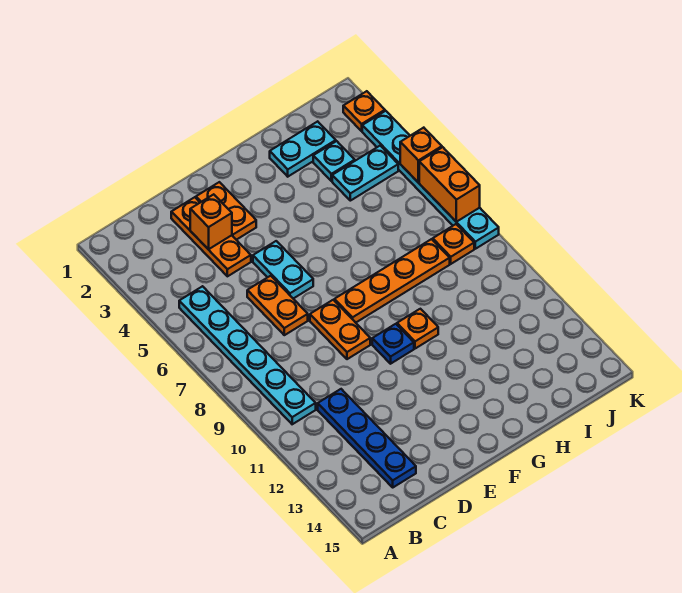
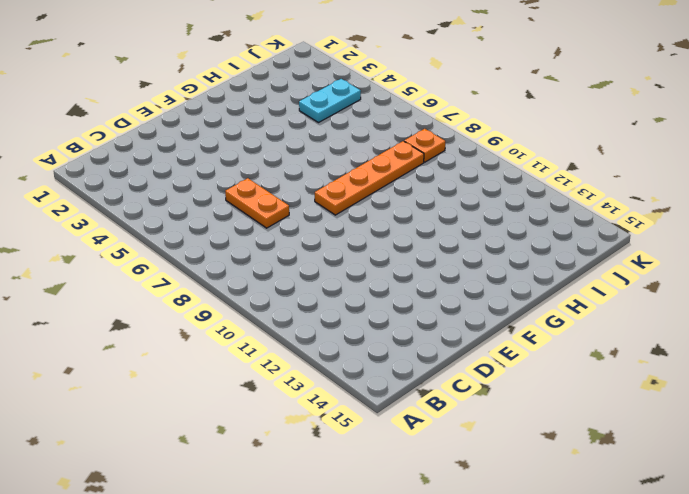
none -> cyan plate B5:B10 level 1
none -> blue plate C11:C14 level 1
none -> orange plate D2:D4 level 1

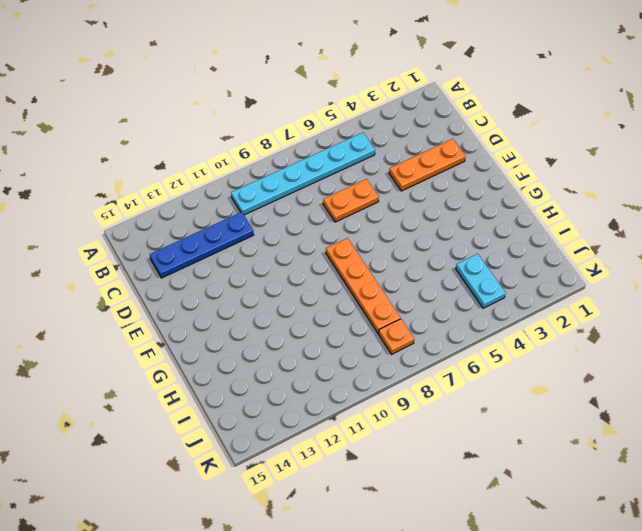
none -> orange plate E2:E3 level 1
none -> cyan plate E5:E6 level 1
none -> orange plate E8:E9 level 1

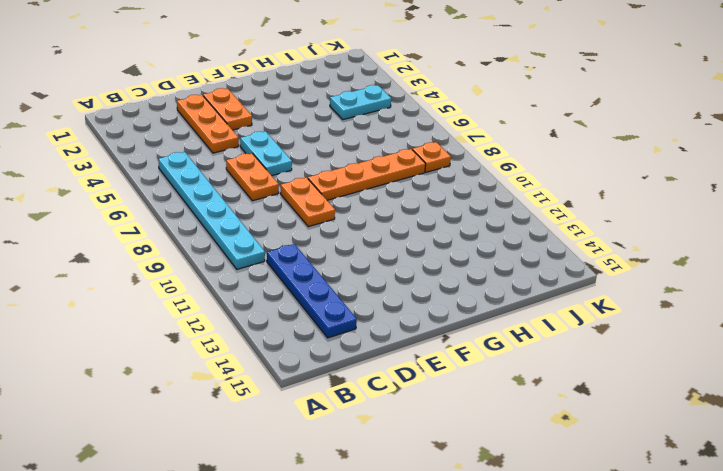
none -> blue plate F10 level 1
none -> orange plate G10 level 1
none -> cyan plate H2:I2 level 1

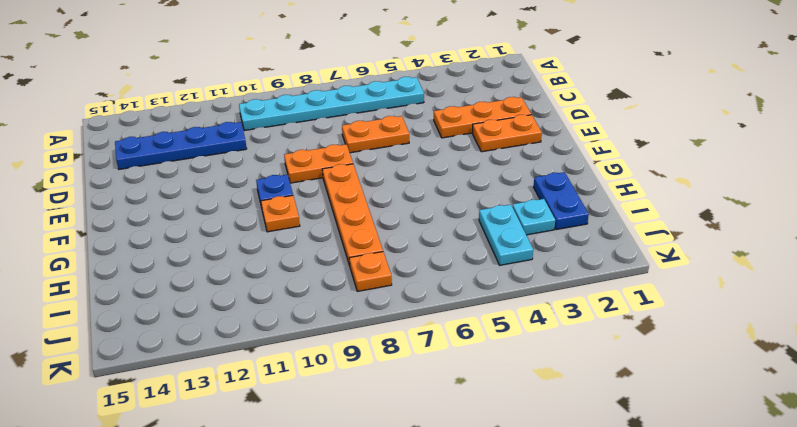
blue plate H2:I2 level 1 -> cyan plate H2:I2 level 1
none -> cyan plate E5:E6 level 1
none -> orange plate K2 level 1
none -> cyan plate K3:K8 level 1

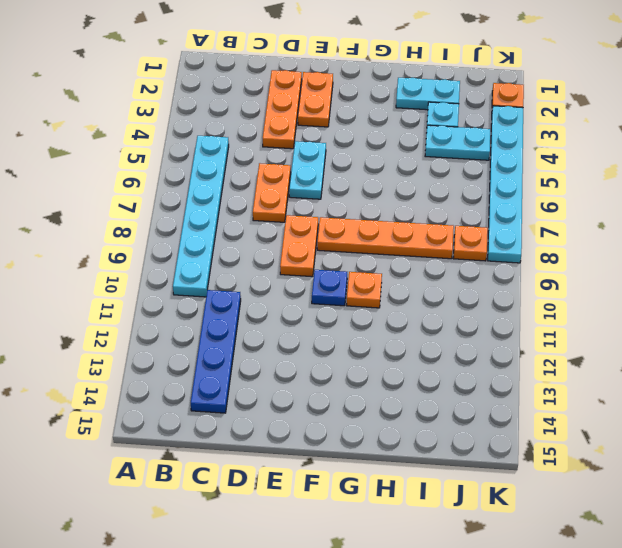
none -> orange brick D3 level 2
none -> orange brick K5 level 2
none -> orange brick K6:K7 level 2

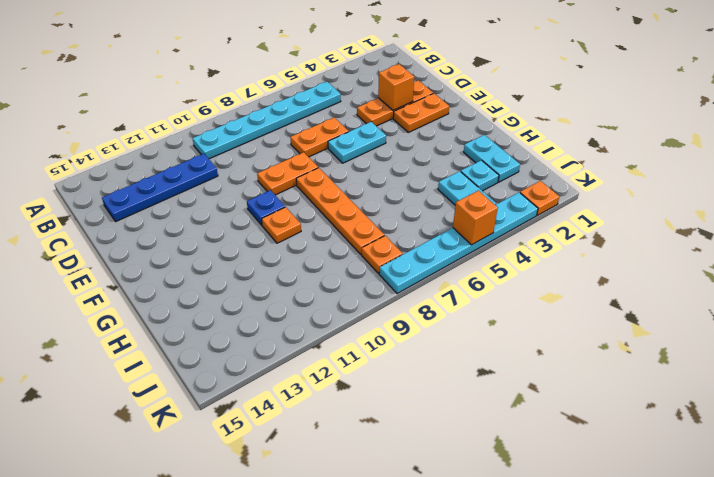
none -> orange brick K6:K7 level 2

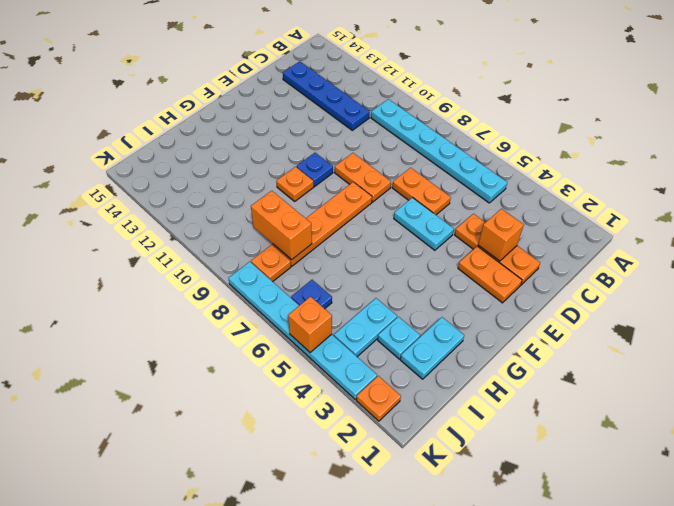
orange brick I8:I9 level 2 -> orange brick K6:K7 level 2
blue plate J6 level 1 -> none

